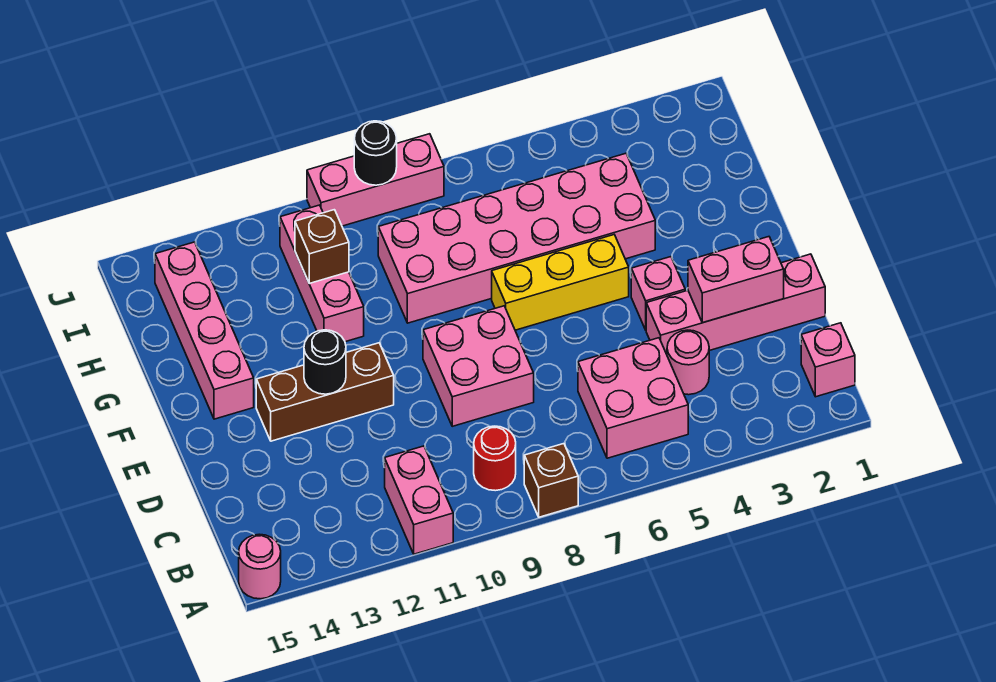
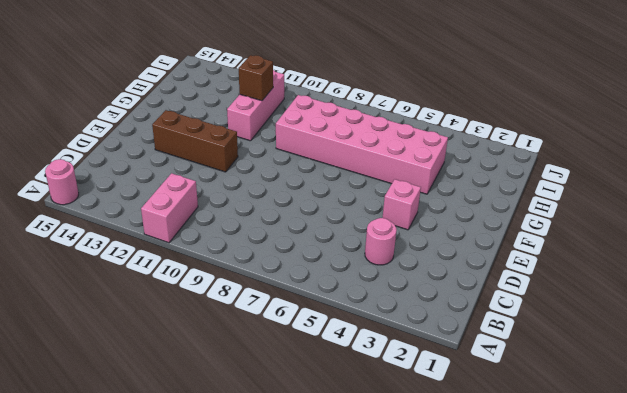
none -> brown brick A8 level 1
none -> pink brick B1 level 1
none -> pink brick B5:C6 level 1

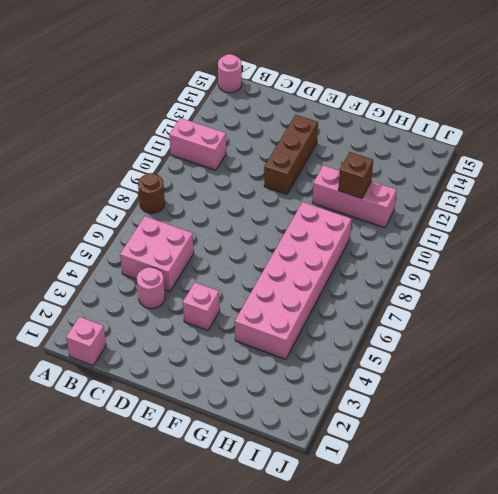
brown round brick A8 level 1 -> brown brick A8 level 1
none -> red round brick B9 level 1
none -> pink brick D1:D4 level 1
none -> pink brick D8:E9 level 1

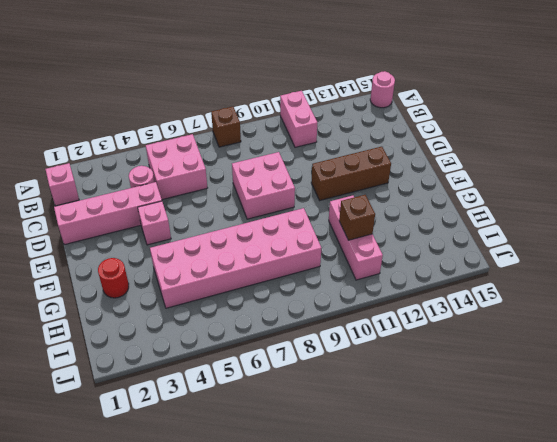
red round brick G2 level 1 -> red round brick B9 level 1
none -> yellow brick F5:F7 level 1
none -> pink brick F14:I14 level 1
none -> pink brick J8:J10 level 1

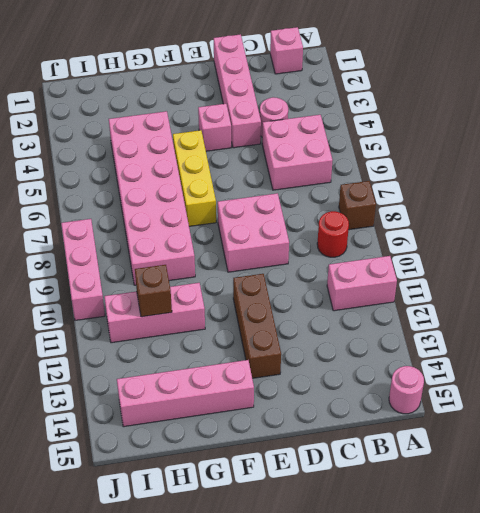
none -> pink brick D2:D3 level 2
none -> black round brick E12 level 2
none -> black round brick J9 level 2

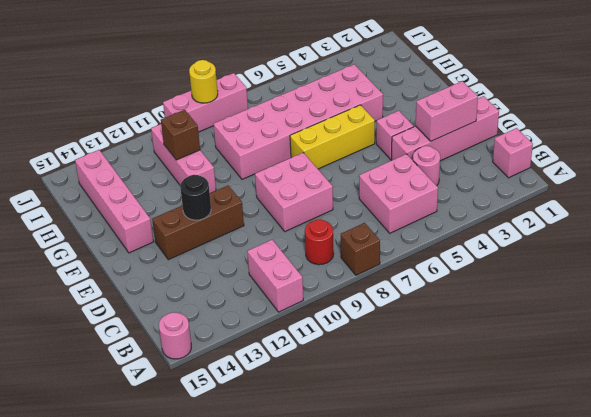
yellow round brick J9 level 2 -> black round brick J9 level 2

